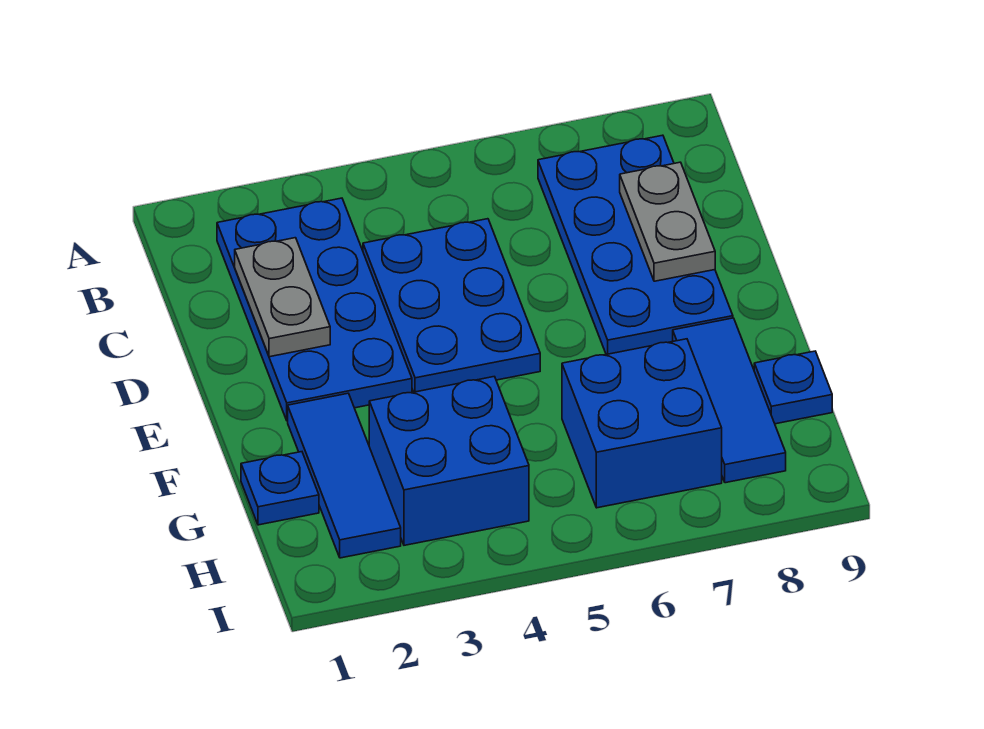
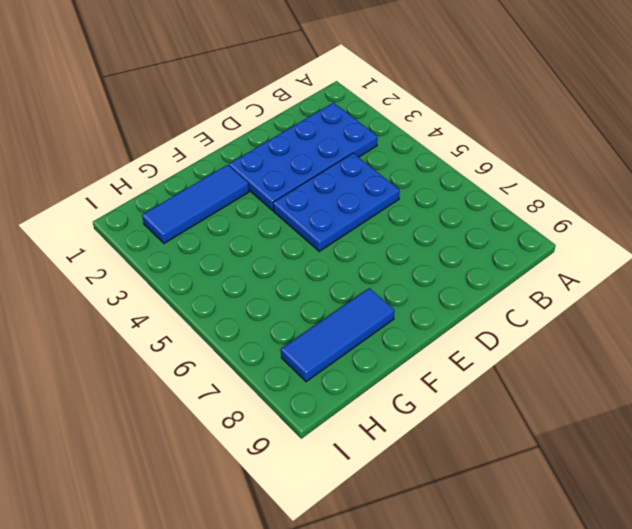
none -> blue plate B7:E8 level 1
none -> blue plate G1 level 1

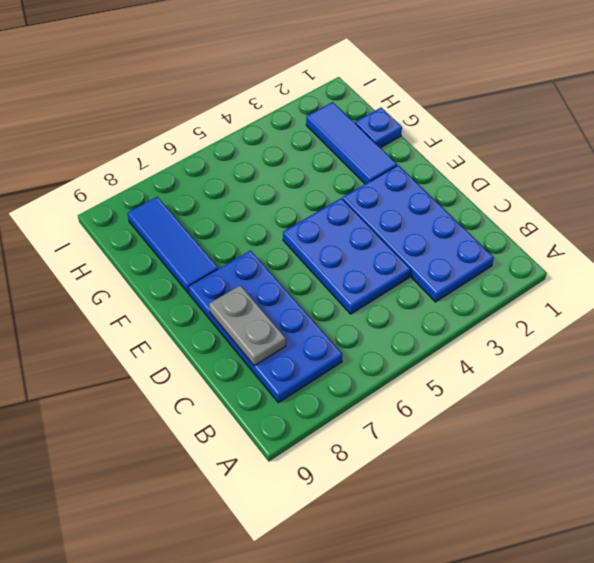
none -> blue brick G3:H4 level 1
none -> blue brick G6:H7 level 1

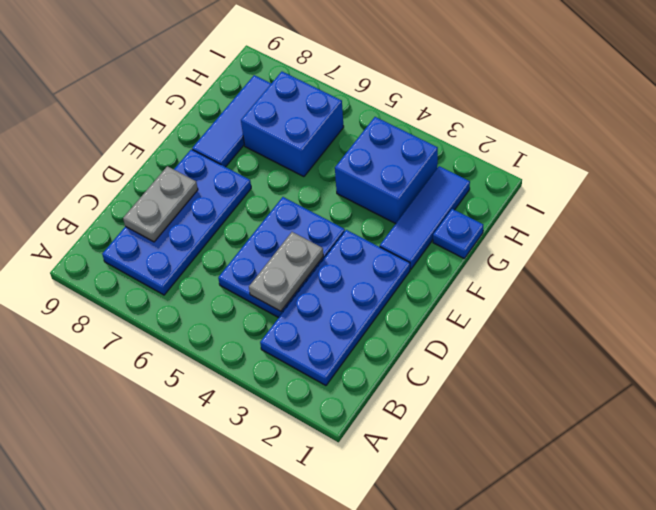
grey plate C4:D4 level 2 -> grey plate C2:D2 level 2
none -> blue plate G9 level 1

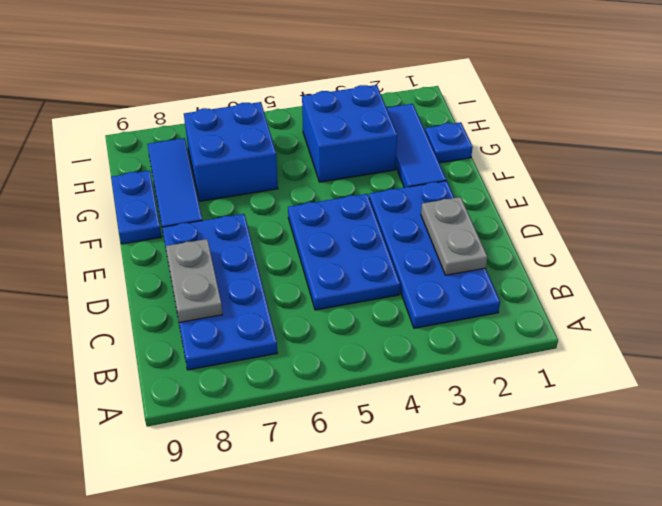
blue plate F9:G9 level 1 -> blue plate G9 level 1

